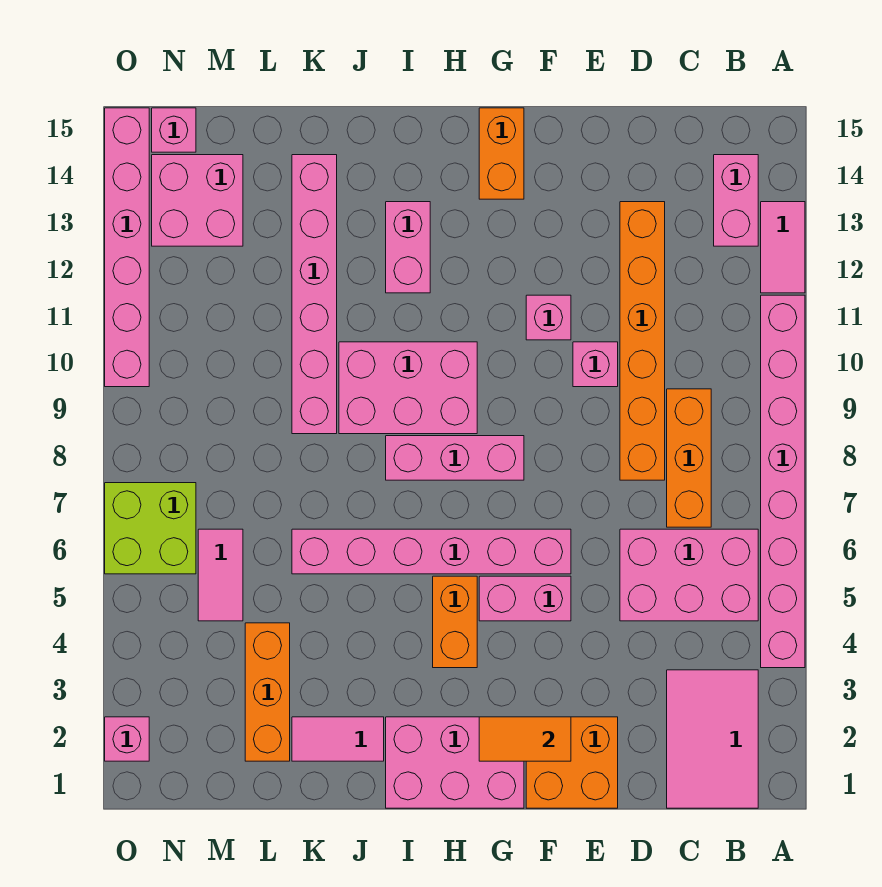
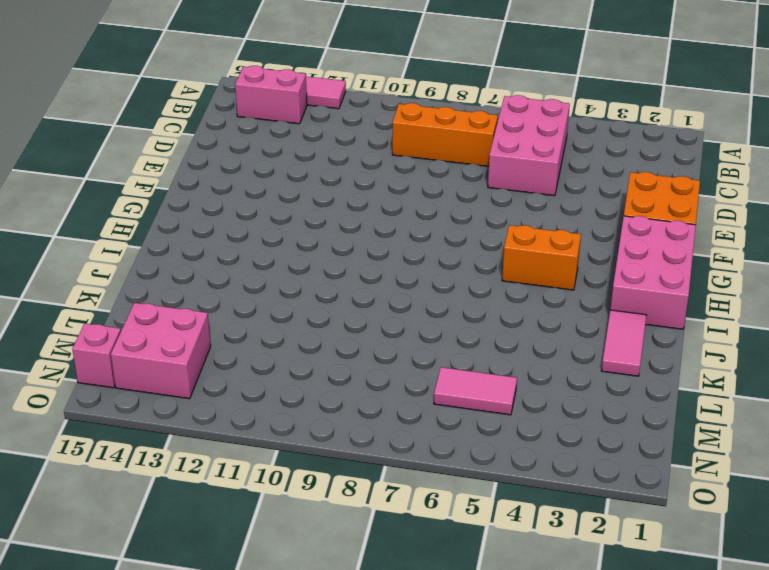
none -> pink brick A4:A11 level 1
none -> pink tile B1:C3 level 1
none -> orange brick D8:D13 level 1

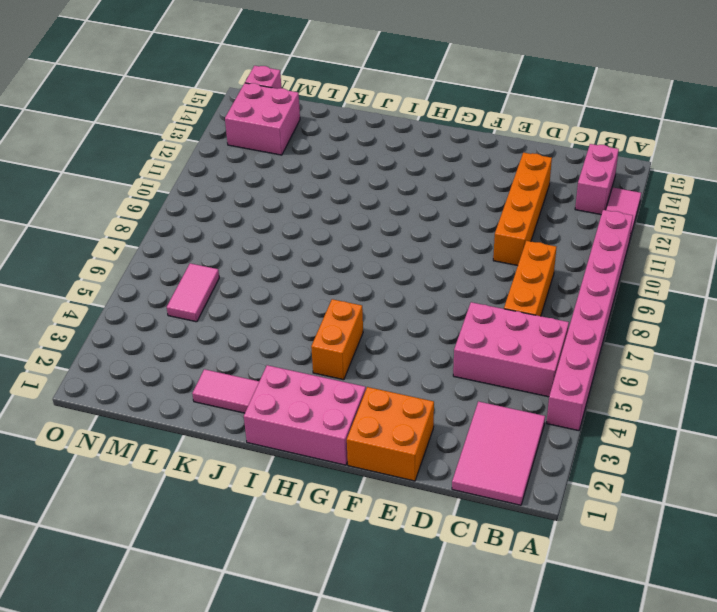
orange brick D10:D13 level 1 -> orange brick D8:D13 level 1
none -> pink brick E10 level 1
none -> pink brick F5:G5 level 1
none -> pink brick F6:K6 level 1

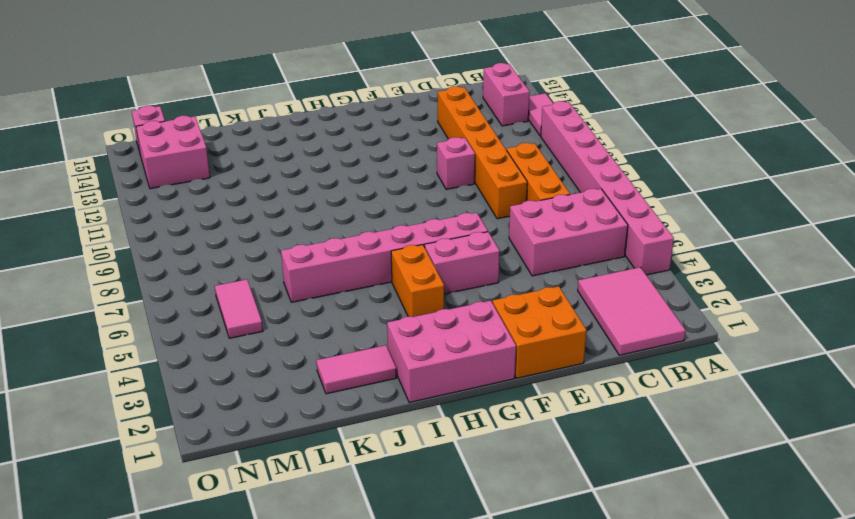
none -> pink brick F11 level 1
none -> pink brick G8:I8 level 1
none -> orange brick G14:G15 level 1

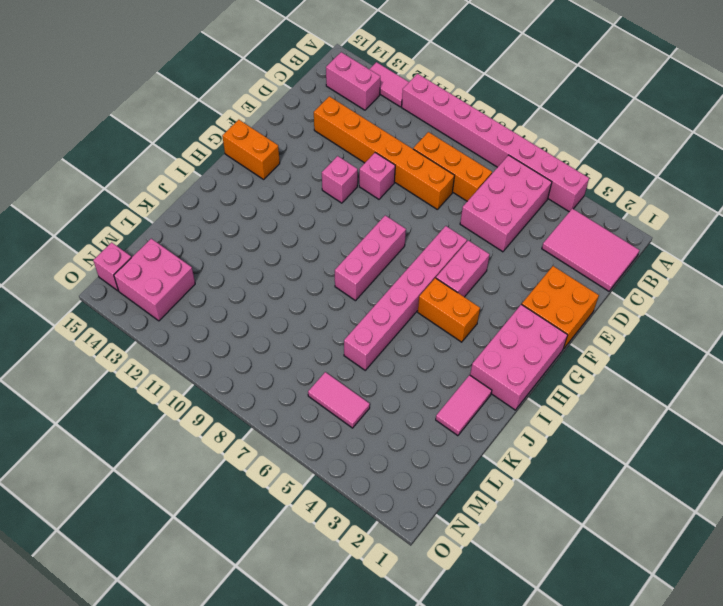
none -> pink brick H9:J10 level 1
none -> pink brick I12:I13 level 1
none -> pink brick K9:K14 level 1

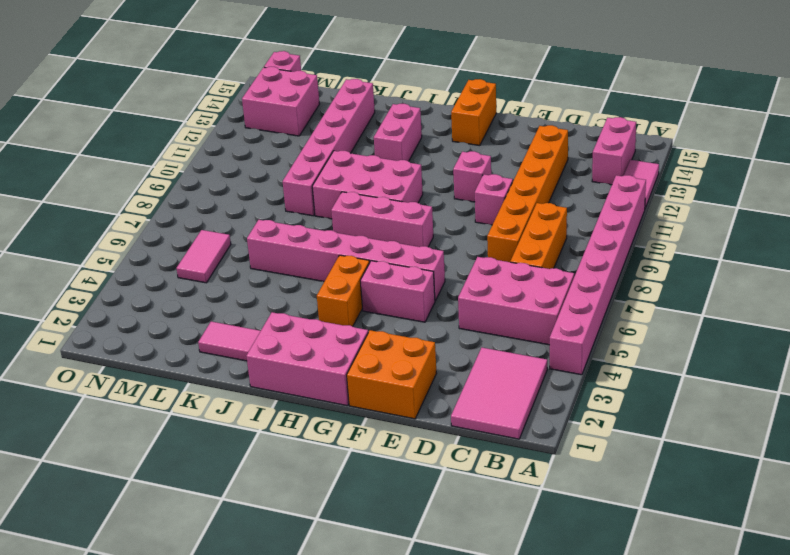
none -> orange brick L2:L4 level 1
none -> lime brick N6:O7 level 1
none -> pink brick O2 level 1

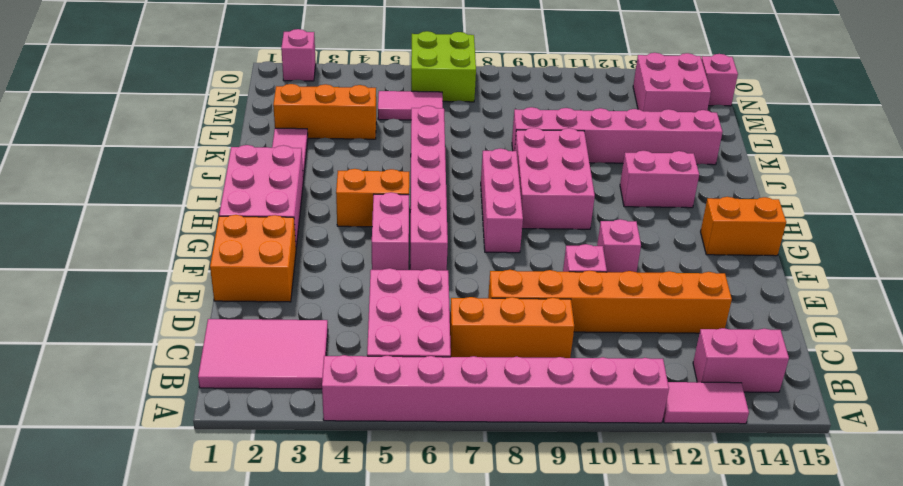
none -> pink brick O10:O15 level 1
none -> orange tile F2:G2 level 2

